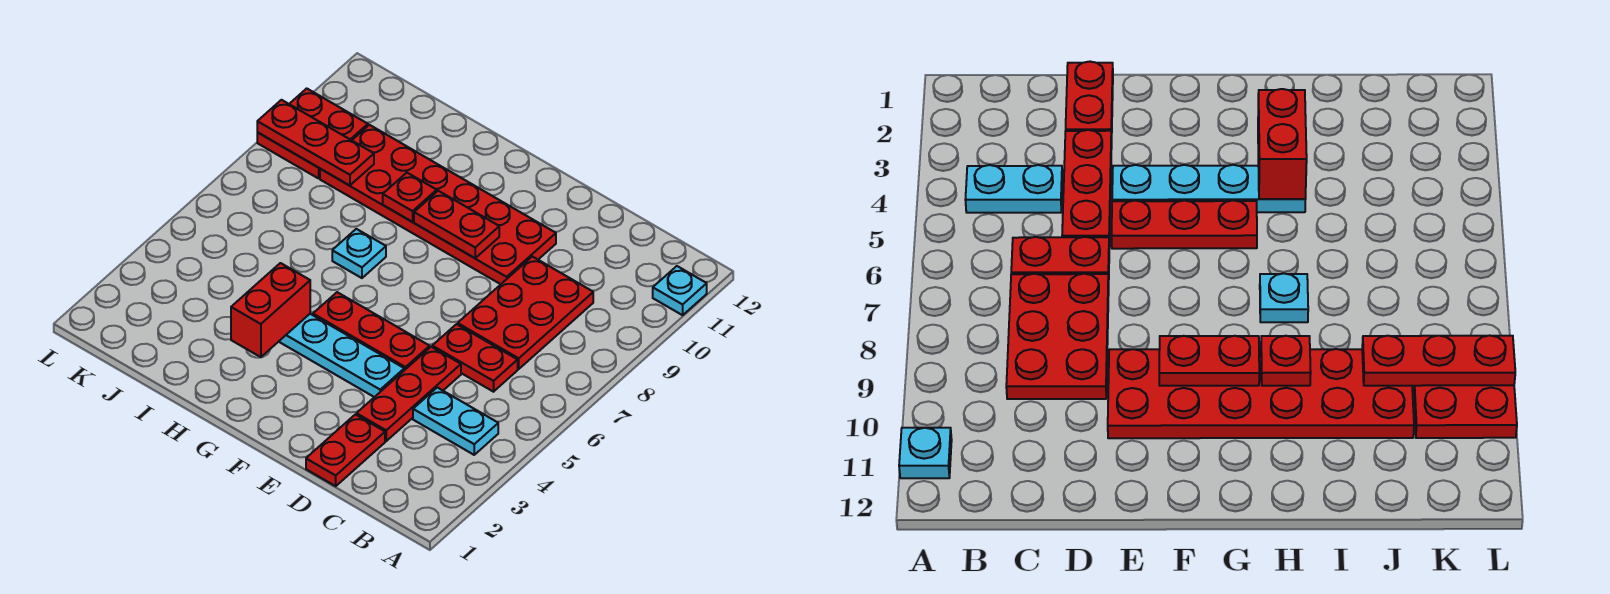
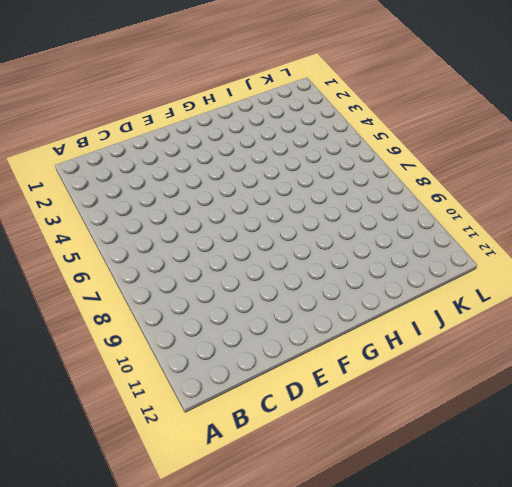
none -> cyan plate A11 level 1
none -> cyan plate B4:C4 level 1
none -> red plate C6:D6 level 1

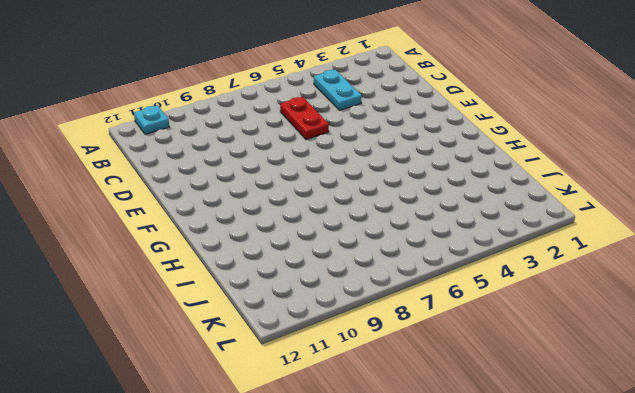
none -> red plate C7:D9 level 1
none -> red plate D1:D2 level 1
none -> red plate D3:D5 level 1

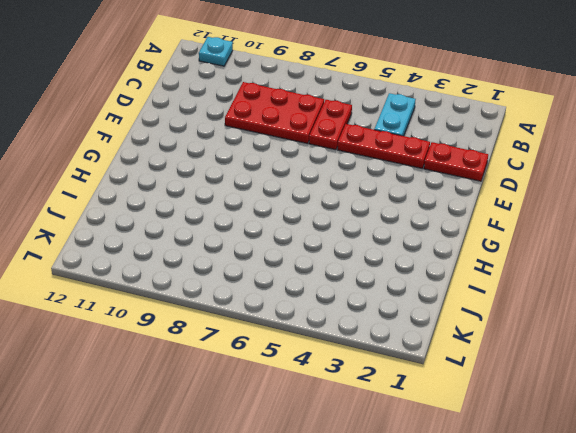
none -> cyan plate E4:H4 level 1
none -> red plate E5:G5 level 1
none -> red plate E9:J10 level 1

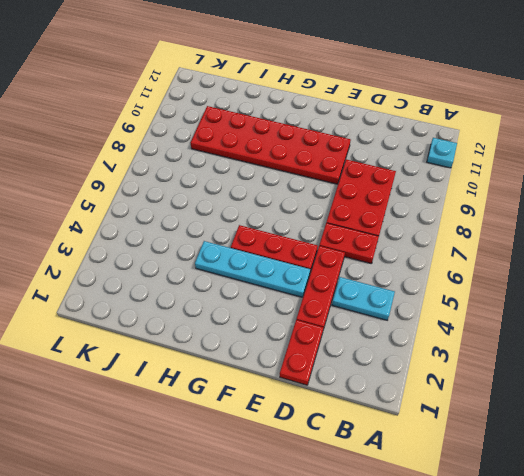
none -> cyan plate H7 level 1
none -> red plate K9:L10 level 1
none -> red plate F9:G9 level 2

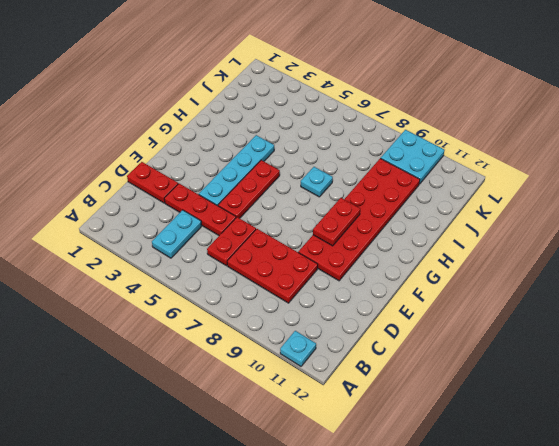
cyan plate K9:L10 level 1 -> red plate K9:L10 level 1
none -> red brick H3:H4 level 2
none -> red plate H9 level 2
none -> red plate J9:L9 level 2

